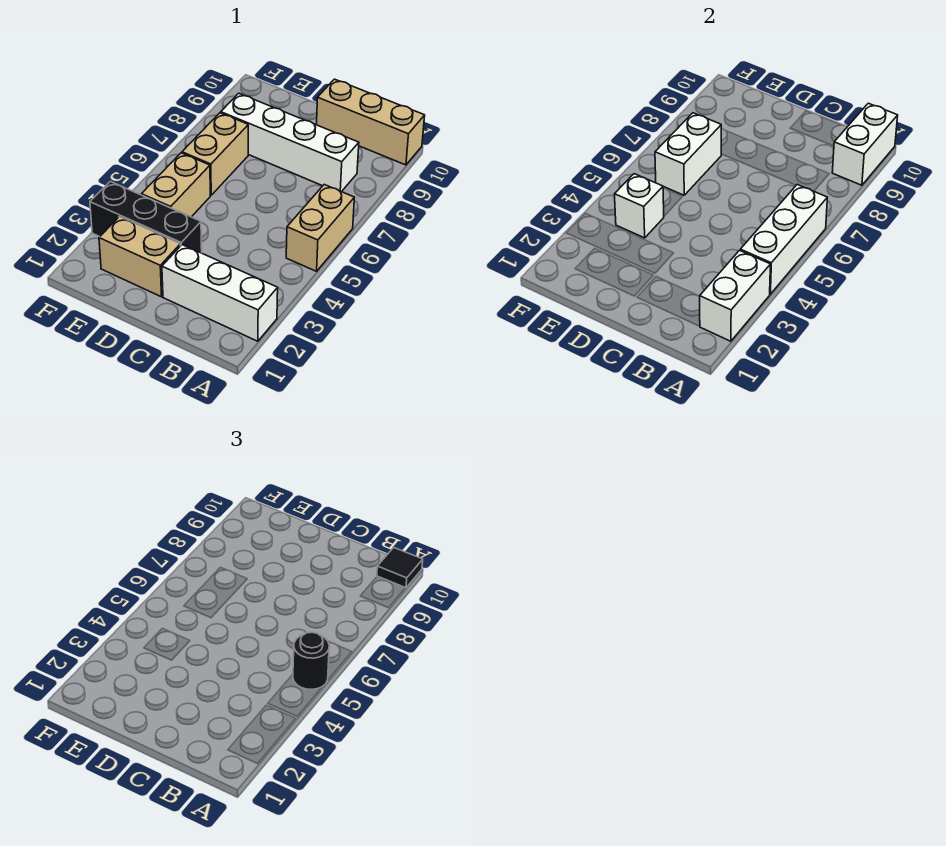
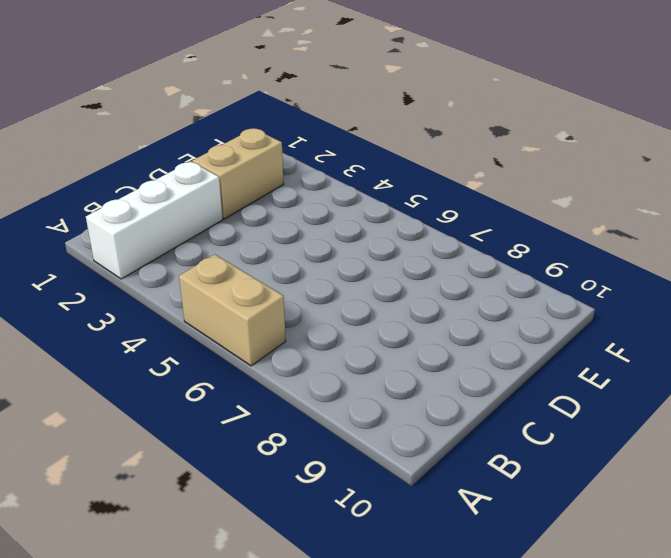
none -> tan brick A10:C10 level 1
none -> white brick B8:E8 level 1
none -> black brick D3:F3 level 1

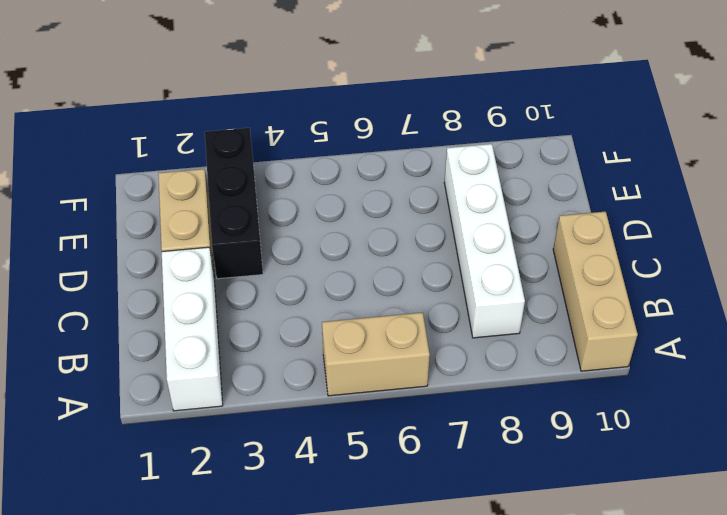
none -> tan brick E4:E5 level 1
none -> tan brick E6:E7 level 1
none -> white brick A2:A3 level 2

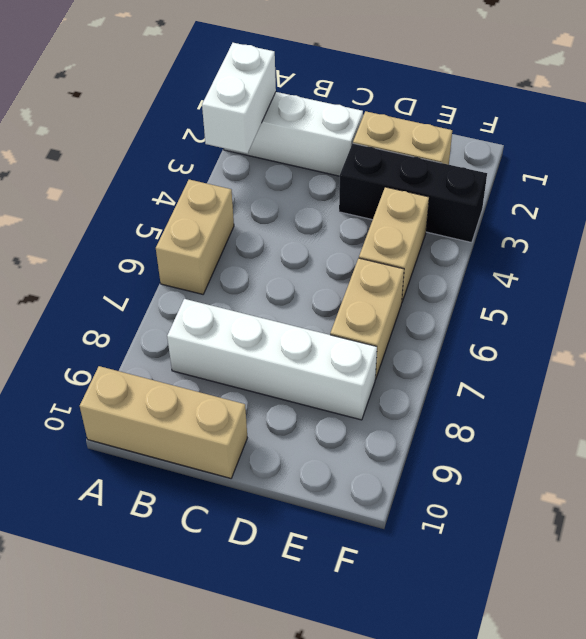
none -> white brick A4:A6 level 2
none -> white brick A9:A10 level 2
none -> white brick E4 level 2

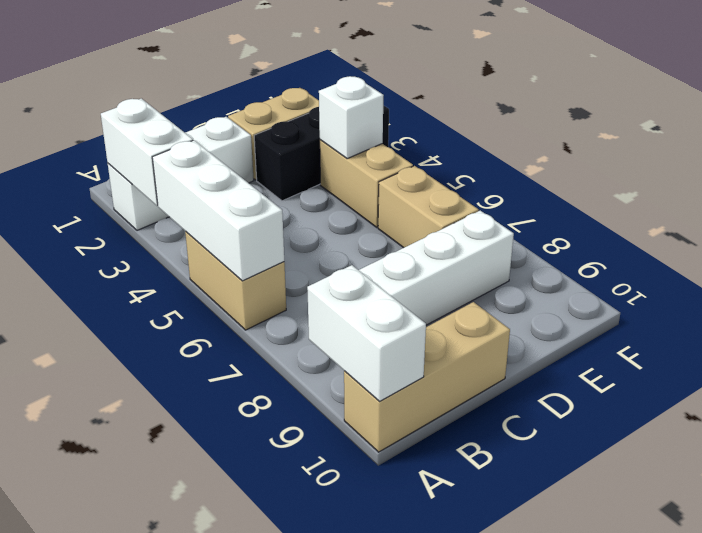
none -> white brick E6:E7 level 2
none -> black round brick A5 level 3
none -> black tile A10 level 3

